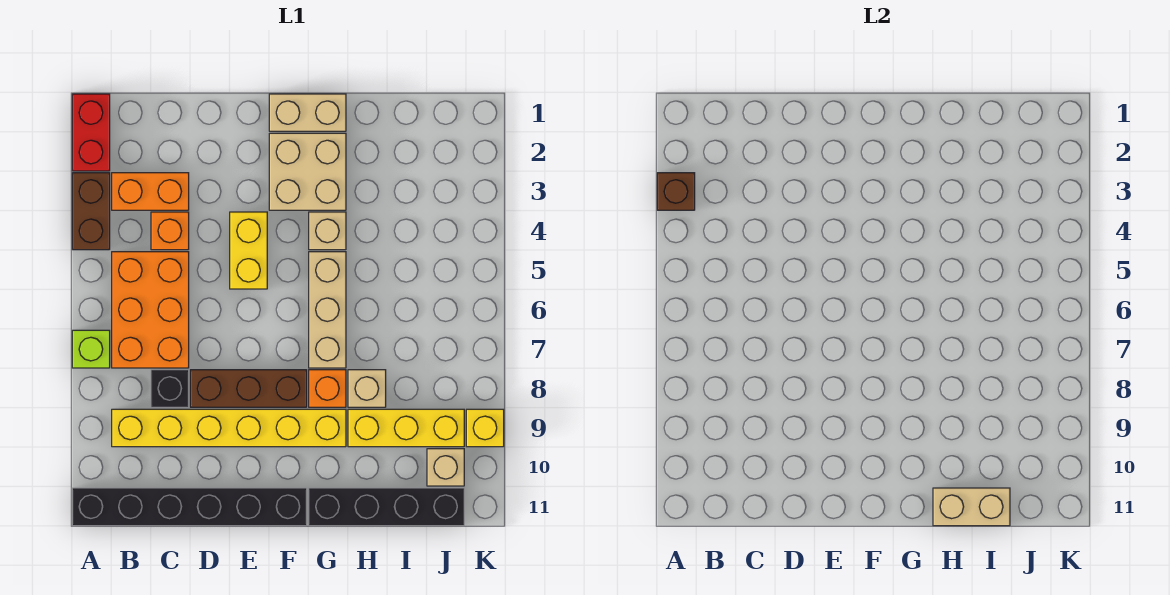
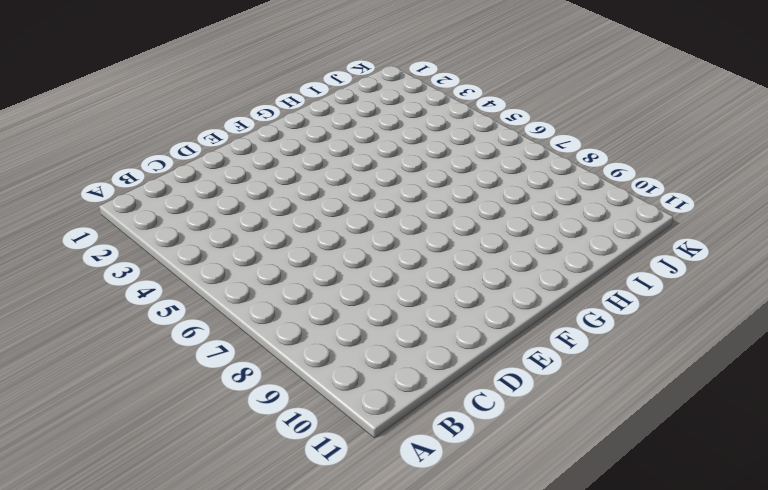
none -> red brick A1:A2 level 1
none -> brown brick A3:A4 level 1
none -> lime brick A7 level 1

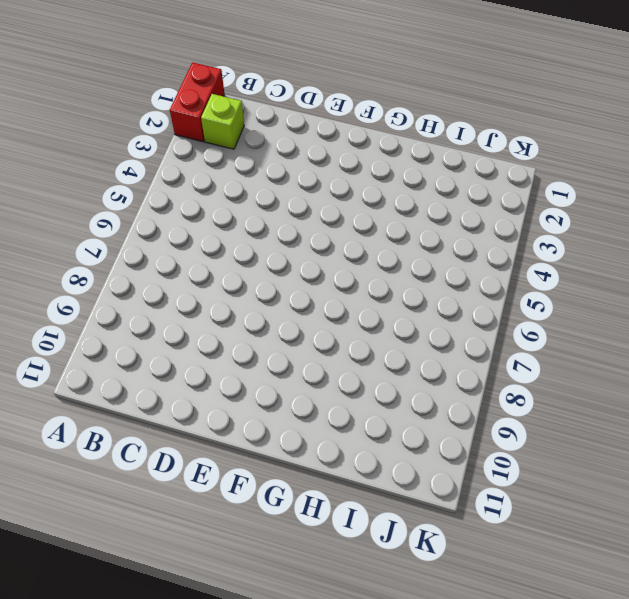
lime brick B2 level 1 -> lime brick A7 level 1
none -> brown brick A3:A4 level 1
none -> black brick A11:F11 level 1
none -> orange brick B3:C3 level 1

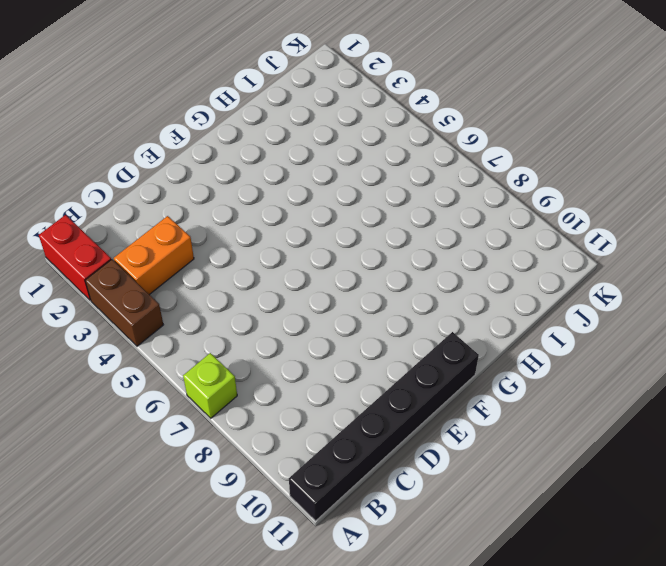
none -> orange brick B5:C7 level 1
none -> yellow brick B9:G9 level 1
none -> orange brick C4 level 1

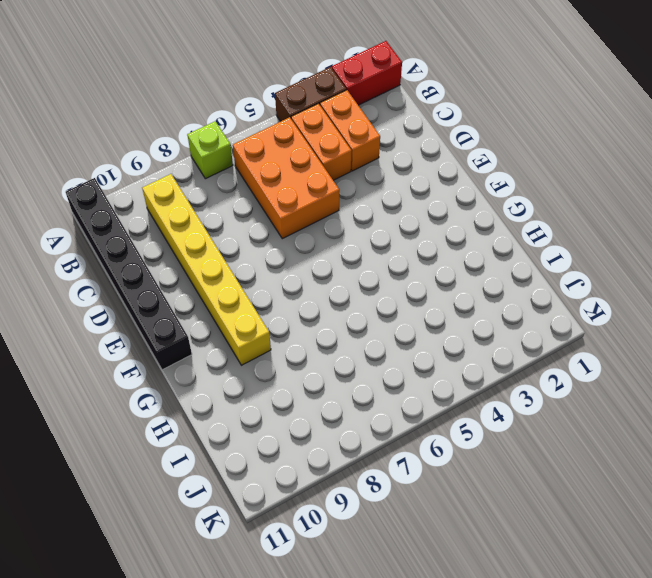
orange brick B4:C4 level 1 -> orange brick C4 level 1
orange brick B5:D6 level 1 -> orange brick B5:C7 level 1
none -> black brick C8 level 1
none -> brown brick D8:F8 level 1
none -> yellow brick E4:E5 level 1

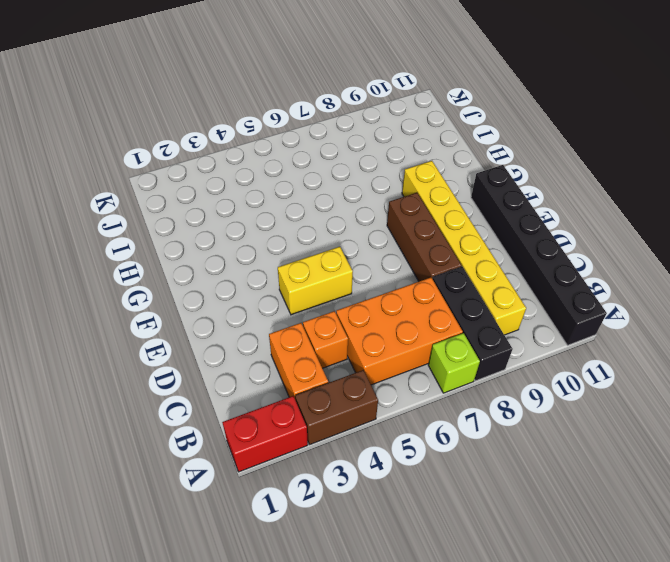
black brick A8:C8 level 1 -> black brick C8 level 1
none -> tan brick F1:G1 level 1
none -> tan brick F2:G3 level 1
none -> tan brick G4 level 1

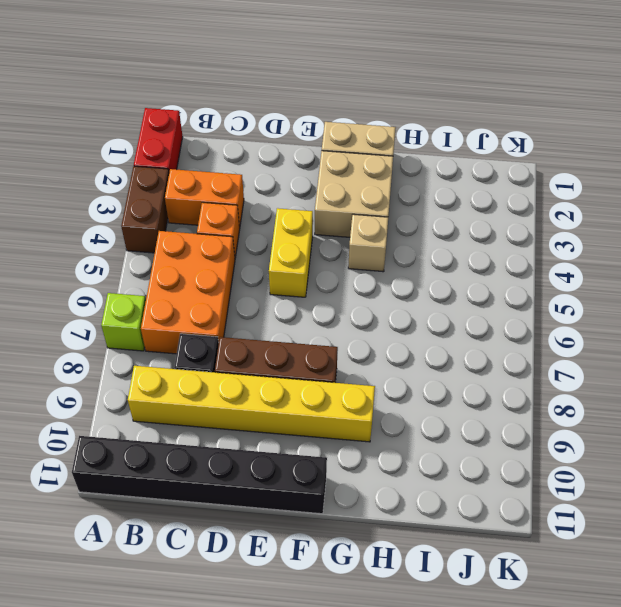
none -> tan brick G5:G7 level 1
none -> orange brick G8 level 1
none -> black brick G11:J11 level 1

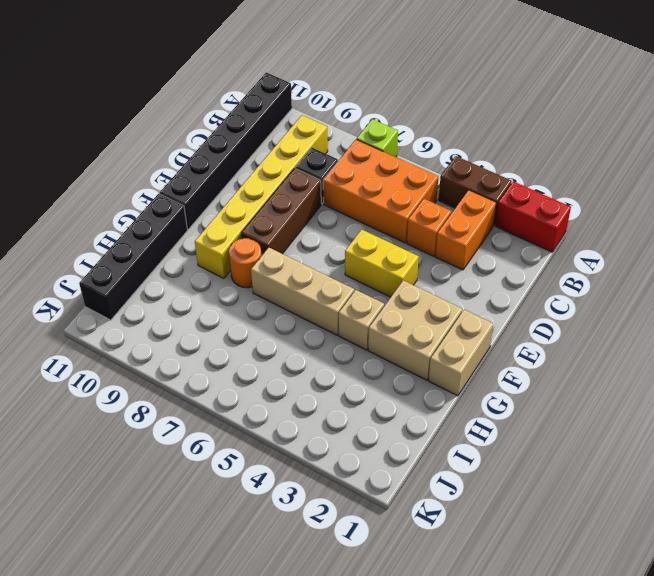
orange round brick G8 level 1 -> orange brick G8 level 1
none -> tan brick H8 level 1
none -> yellow brick H9:J9 level 1
none -> tan brick J10 level 1

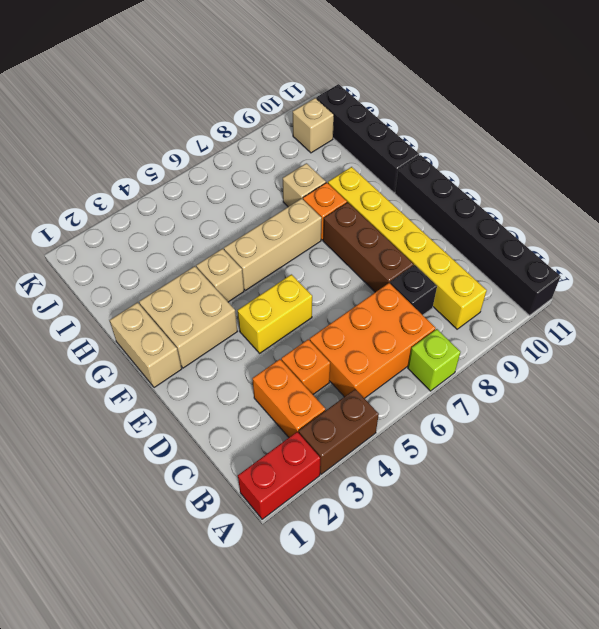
none -> yellow brick H9:J9 level 1
none -> yellow brick K9 level 1
none -> brown brick A3 level 2

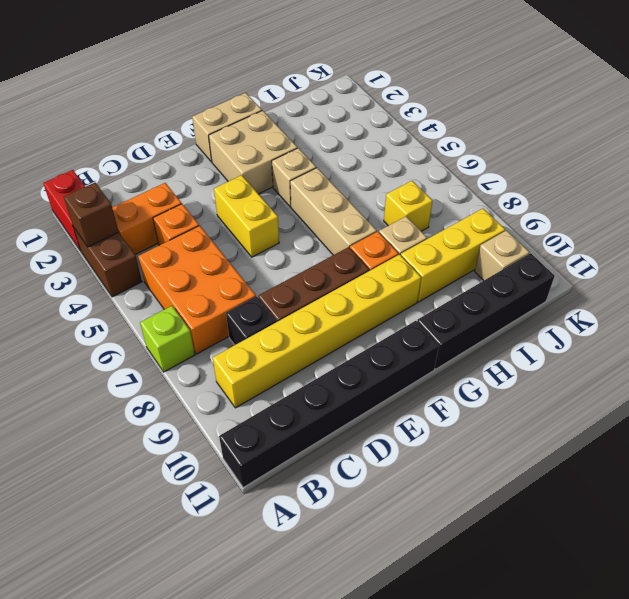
yellow brick I7 level 1 -> yellow brick K9 level 1
none -> tan brick H11:I11 level 2

